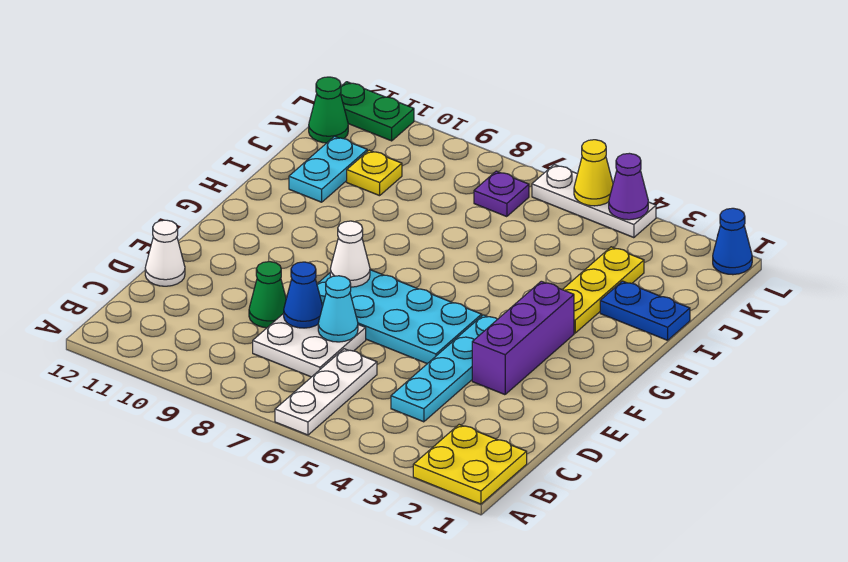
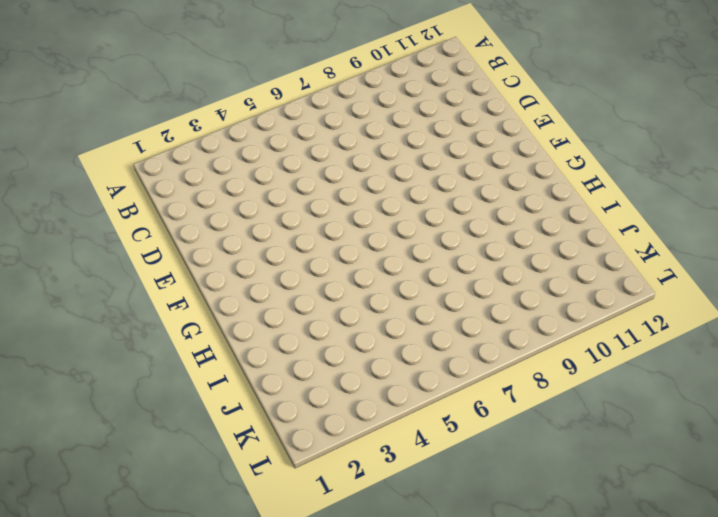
none -> yellow plate A1:B2 level 1
none -> white plate A6:C6 level 1
none -> cyan plate C4:F4 level 1

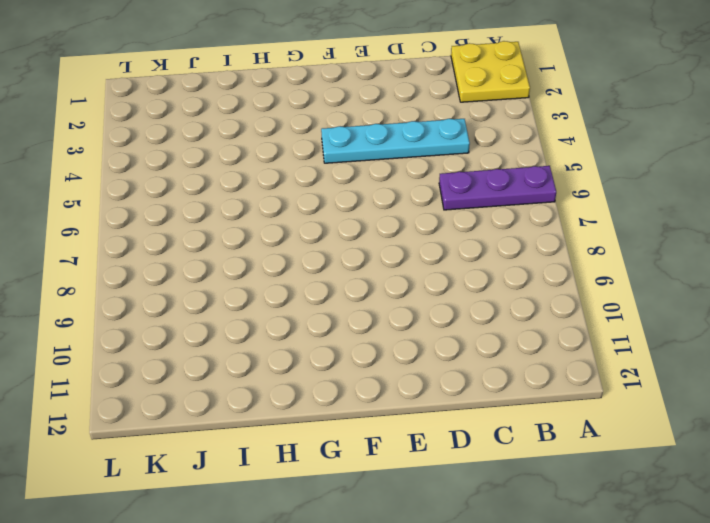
purple plate A6:C6 level 1 -> white plate A6:C6 level 1
none -> white plate C7:D8 level 1
none -> green cone D9 level 1
none -> white cone D12 level 1

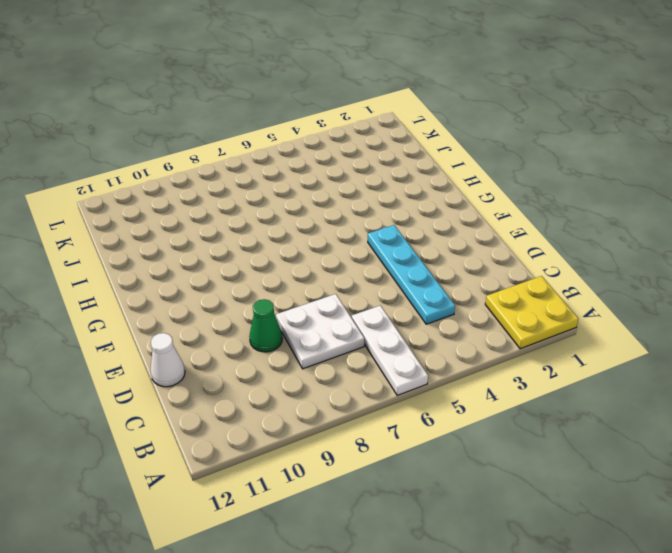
none -> purple brick E3:G3 level 1
none -> cyan plate E5:F8 level 1
none -> yellow plate H3:J3 level 1

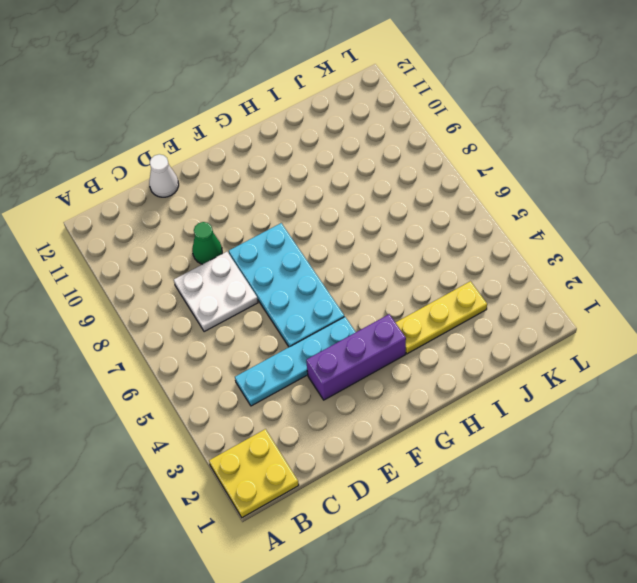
none -> white plate A6:C6 level 1
none -> blue plate I1:I2 level 1
none -> cyan plate I11:J11 level 1

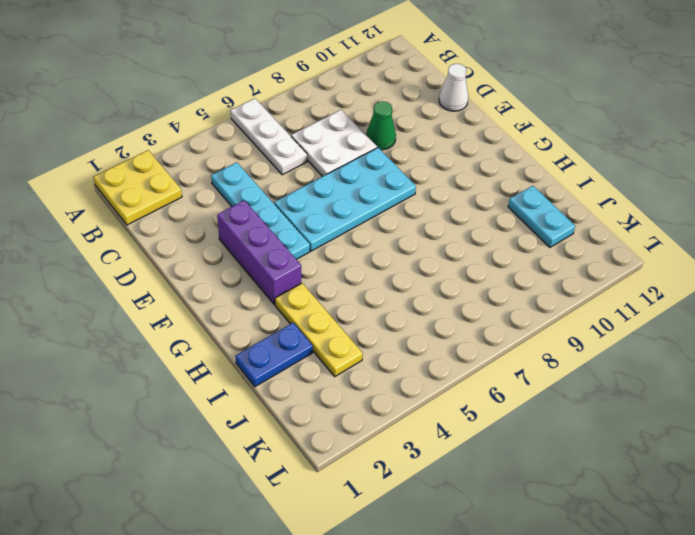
none -> yellow plate J10 level 1
none -> purple plate K7 level 1
none -> green cone K12 level 1

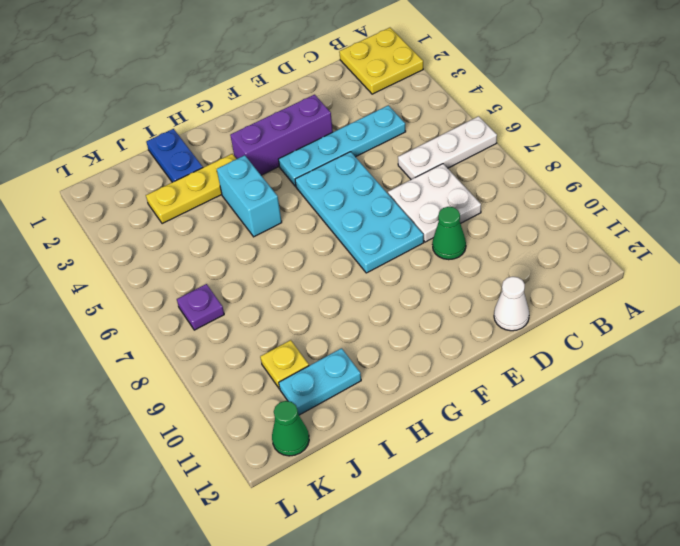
cyan brick H4:H5 level 1 -> none
none -> blue cone L1 level 1
none -> white plate L4:L6 level 1
none -> green plate L11:L12 level 1

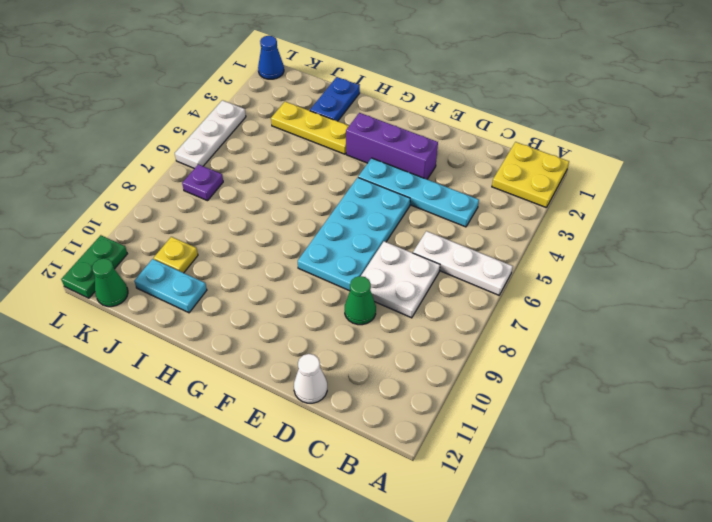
none -> cyan cone D7 level 2
none -> blue cone D8 level 2
none -> white cone F8 level 2

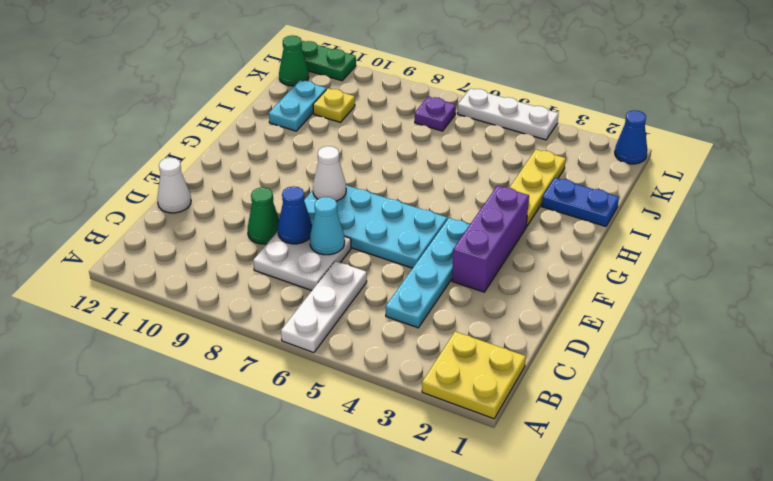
none -> purple cone L4 level 2
none -> yellow cone L5 level 2

